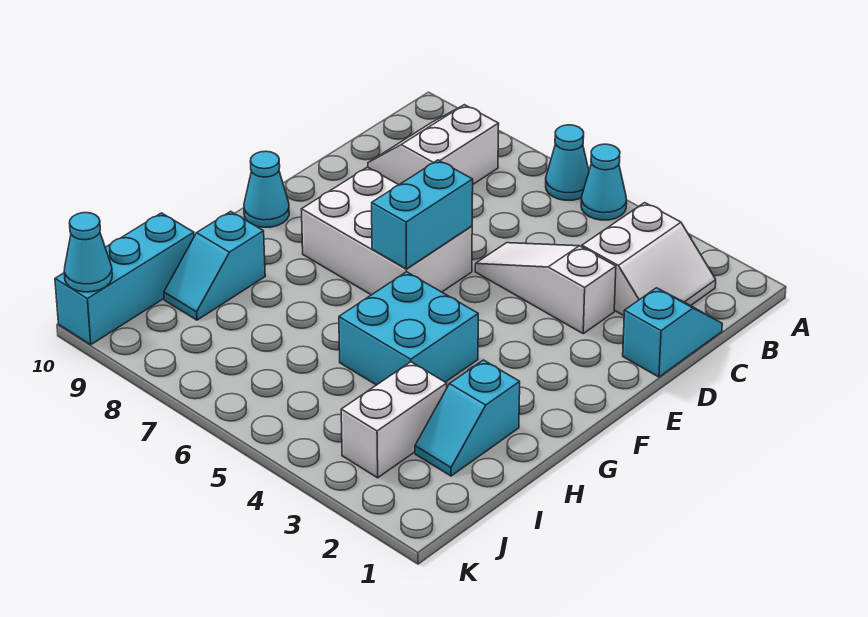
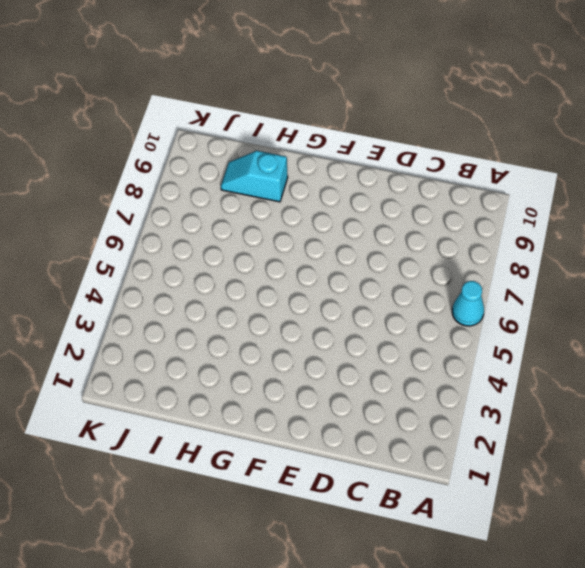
none -> cyan cone A5 level 1
none -> white slope B2:C3 level 1 top 3
none -> white slope B8:C9 level 1 top 8

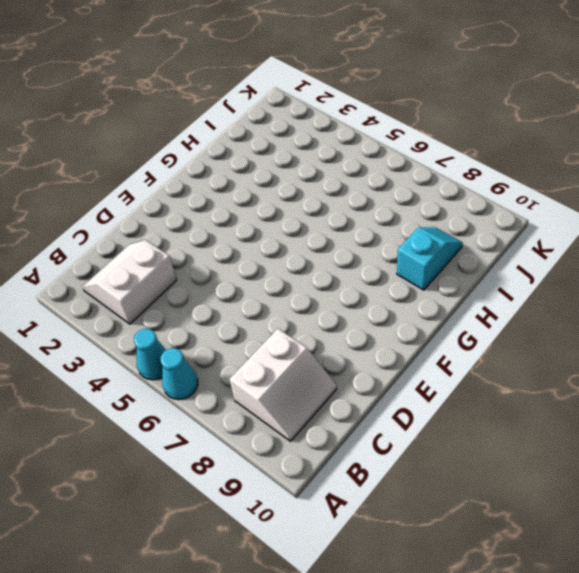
none -> cyan slope C1:D1 level 1 top D
none -> white slope D3:D5 level 1 top 3
none -> white brick E6:F8 level 1

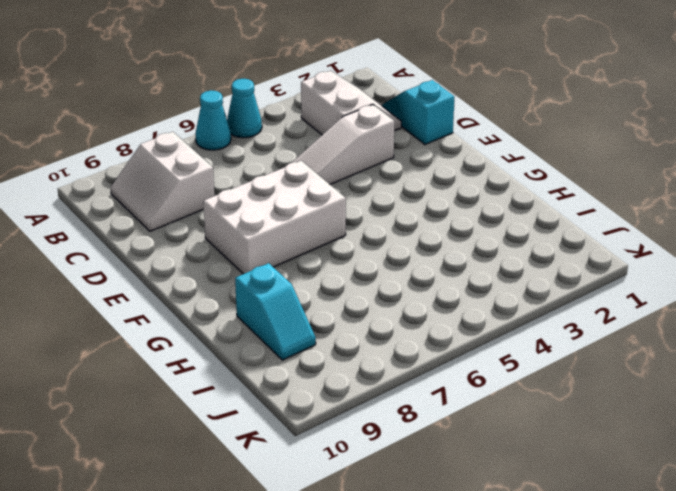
none -> cyan cone F10 level 1
none -> cyan brick G4:H5 level 1
none -> cyan slope H2:I2 level 1 top H

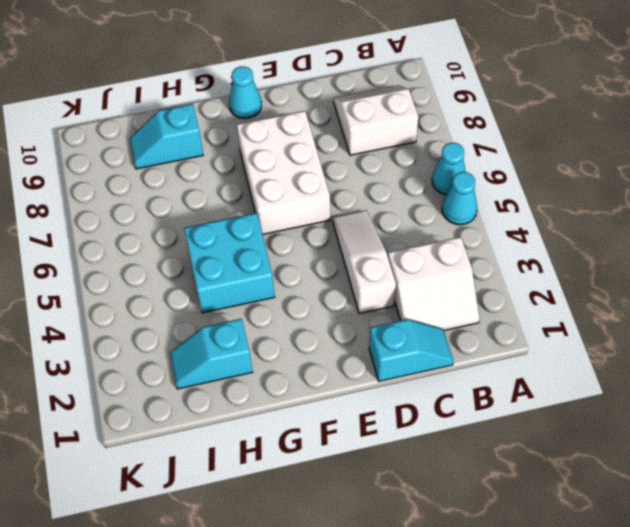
none -> white brick I3:J3 level 1
none -> cyan brick I10:K10 level 1
none -> cyan brick E6:F6 level 2

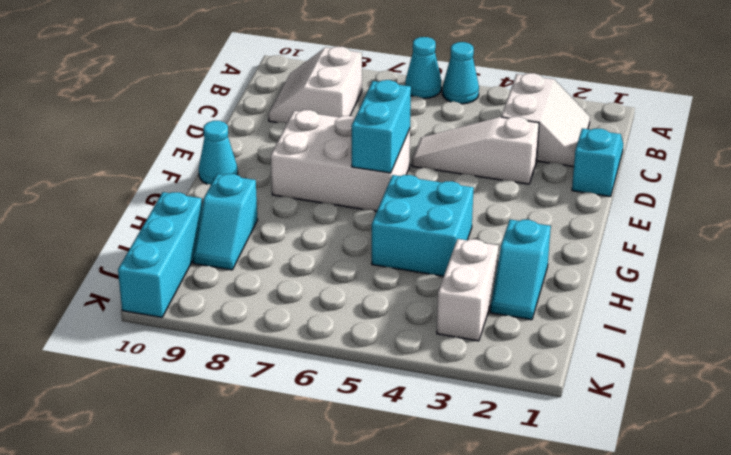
none -> cyan cone K10 level 2

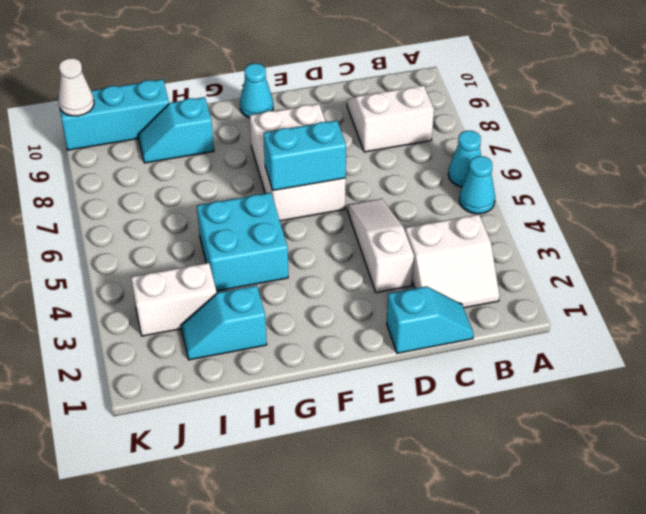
white cone K10 level 2 -> cyan cone K10 level 2

